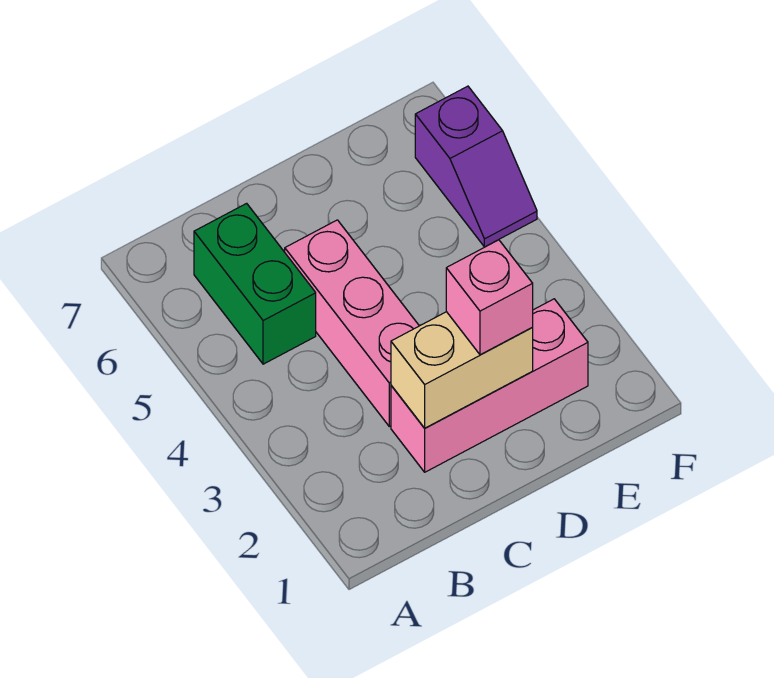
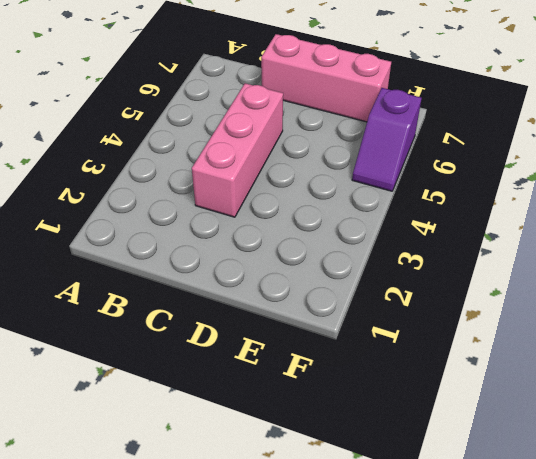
pink brick C7:E7 level 1 -> pink brick C2:E2 level 1
none -> green brick B5:B6 level 1
none -> tan brick C2:D2 level 2

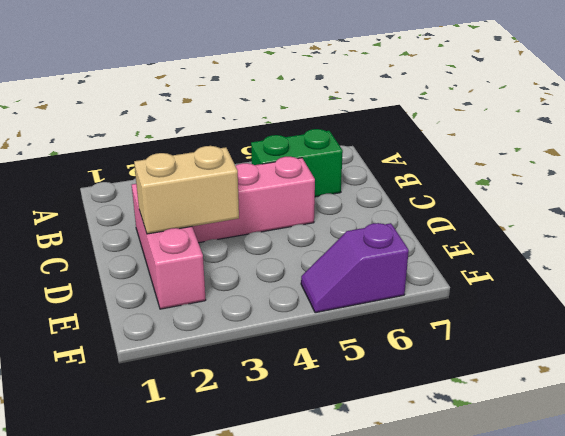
tan brick D2:D3 level 2 -> tan brick C2:D2 level 2
none -> pink brick D2 level 3

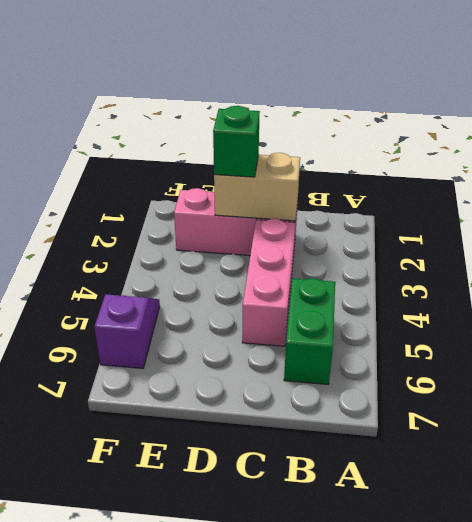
green brick D2 level 3 -> pink brick D2 level 3

